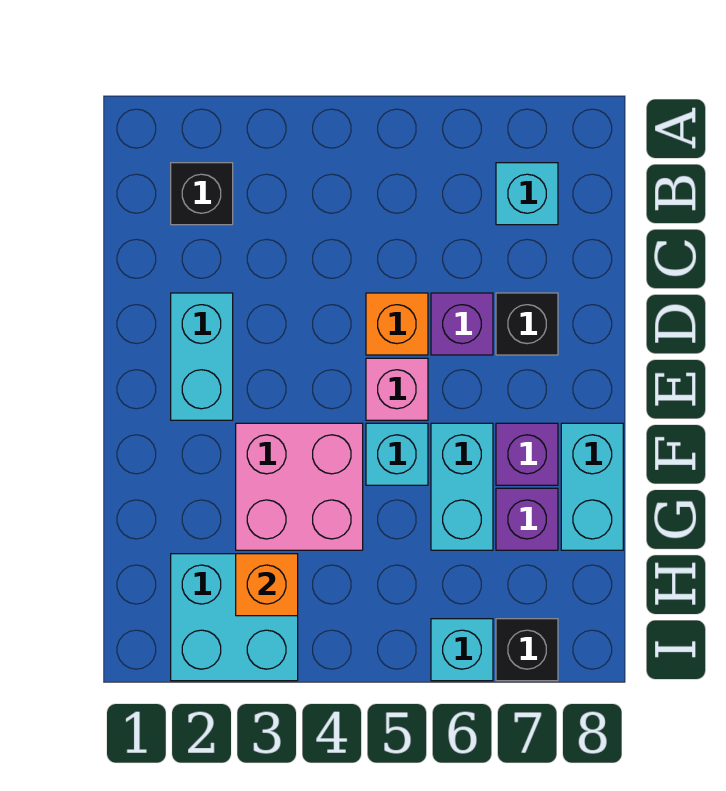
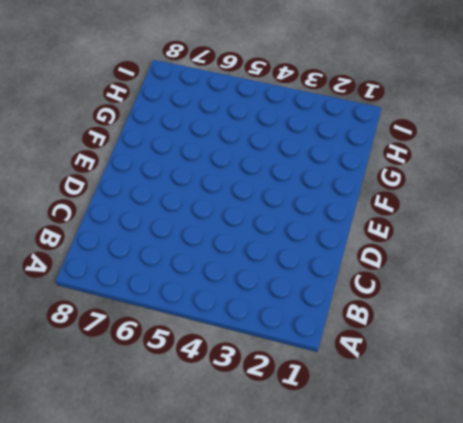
none -> black brick B2 level 1
none -> cyan brick B7 level 1
none -> cyan brick D2:E2 level 1

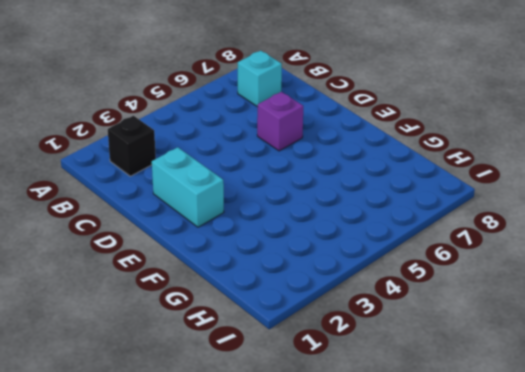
none -> orange brick D5 level 1
none -> black brick D7 level 1
none -> pink brick E5 level 1

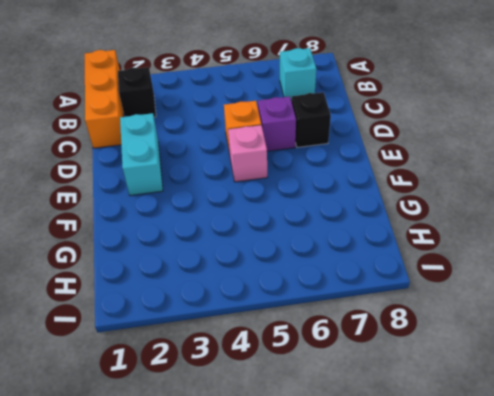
orange brick A1:C1 level 1 -> none
none -> pink brick F3:G4 level 1
none -> cyan brick F5 level 1
none -> cyan brick F6:G6 level 1

